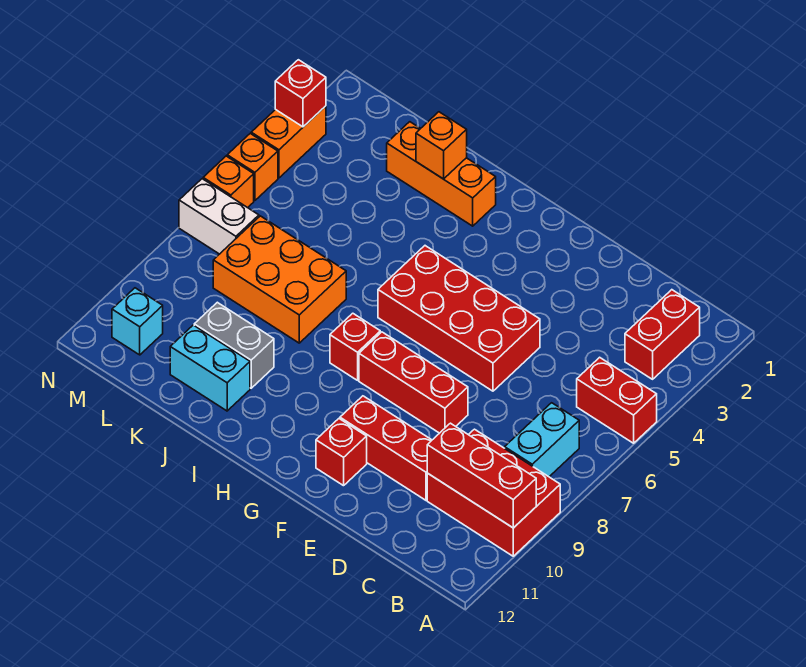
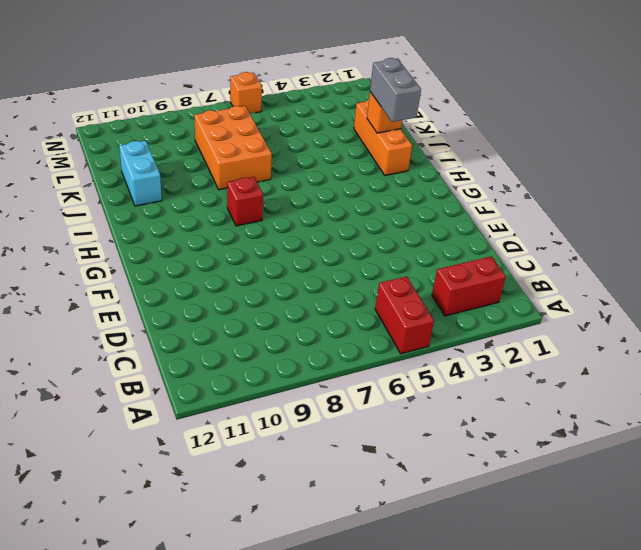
grey brick I2:J2 level 3 -> grey brick J10:K10 level 1
none -> red brick A9:C10 level 1
none -> cyan brick B7:B8 level 1
none -> red brick D10:F10 level 1

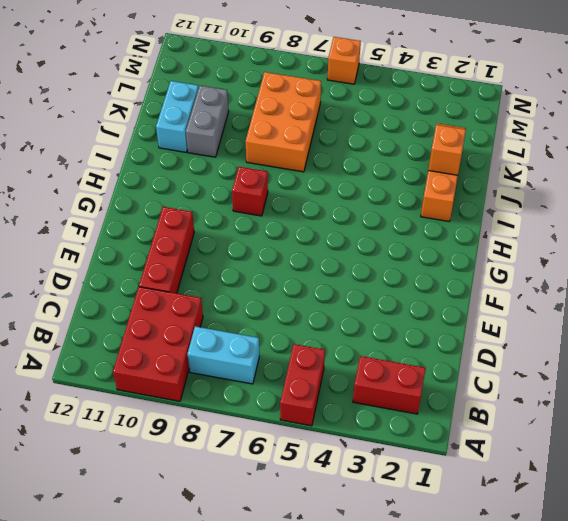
none -> red brick E5:H6 level 1
none -> red brick E8:G8 level 1
none -> red brick F11 level 1

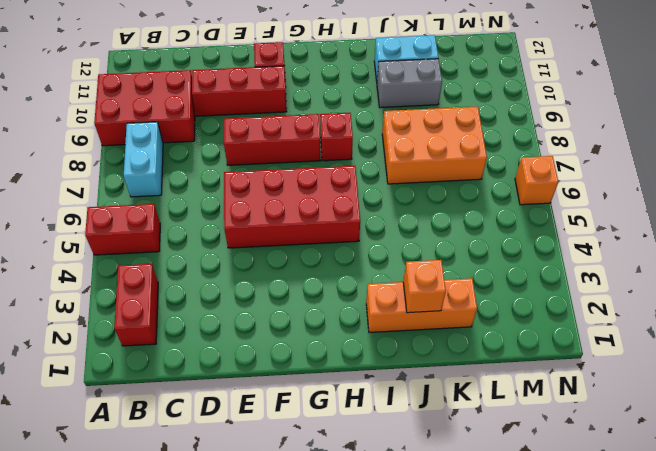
none -> white brick M7:N7 level 1
none -> cyan brick M11 level 1
none -> orange brick N3:N4 level 1

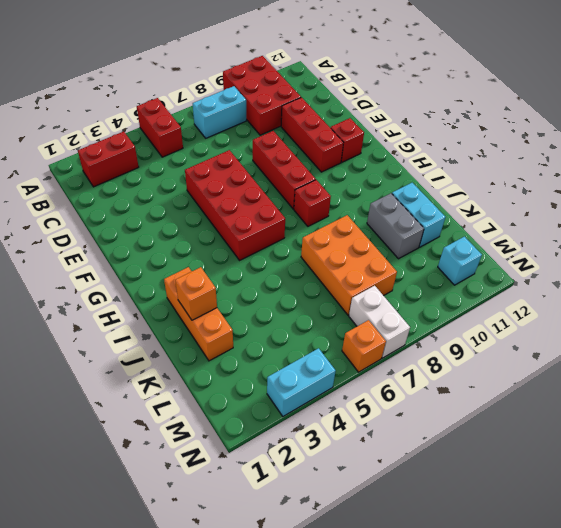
cyan brick N3:N4 level 1 -> orange brick N3:N4 level 1
none -> orange brick N5 level 1
none -> red brick A10:C10 level 2
none -> red brick N3 level 2

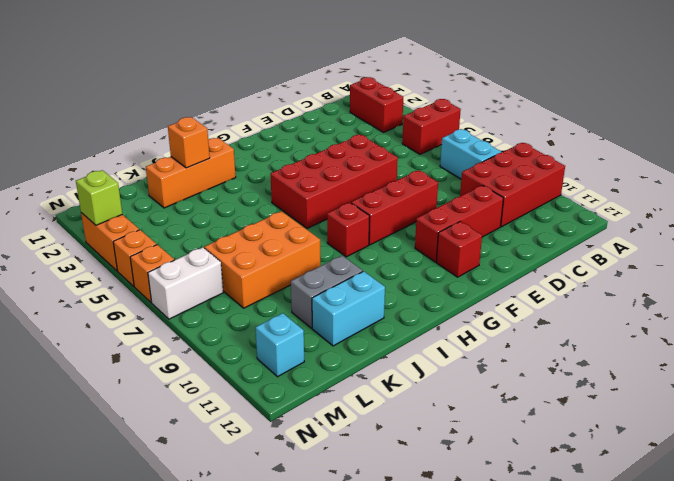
lime brick N3 level 2 -> red brick N3 level 2
none -> red brick A10:C10 level 2

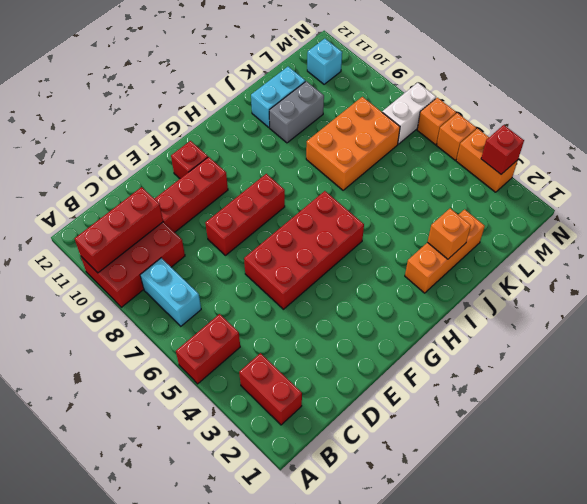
none -> red brick H8 level 1

